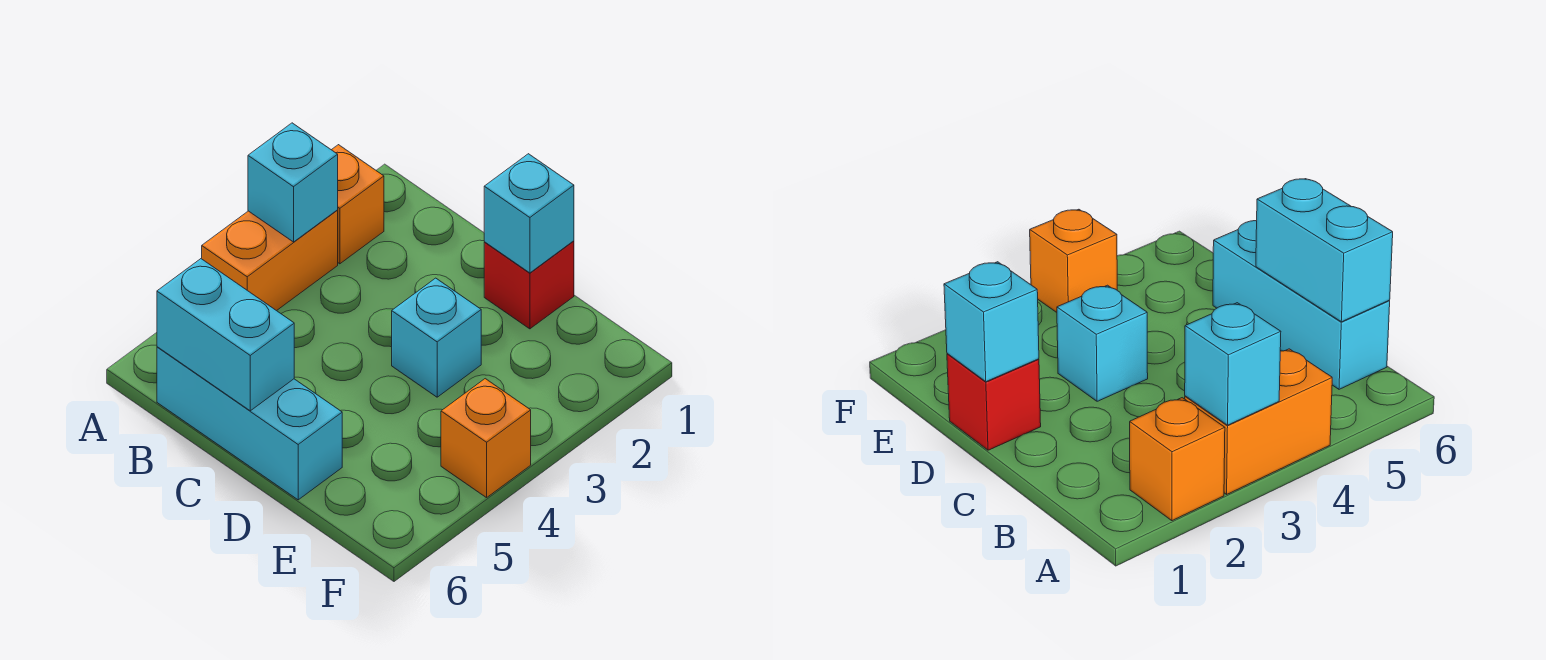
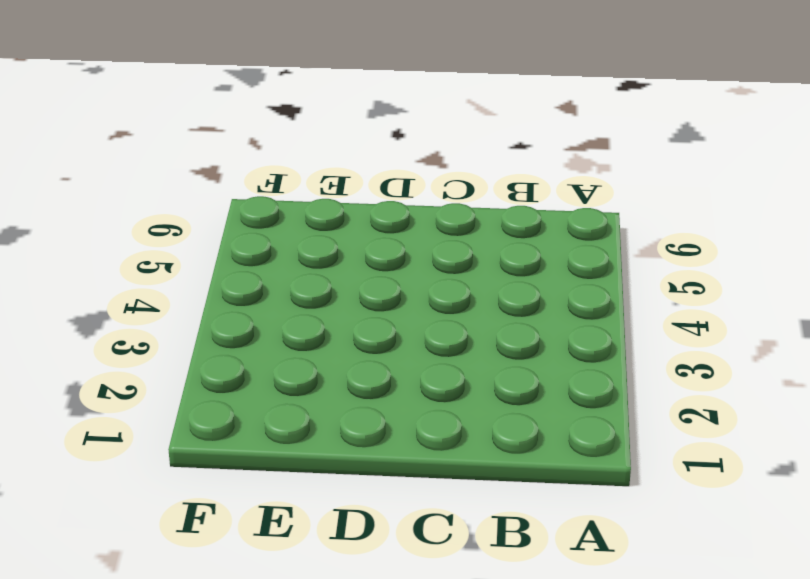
none -> orange brick A2 level 1
none -> orange brick A3:A4 level 1

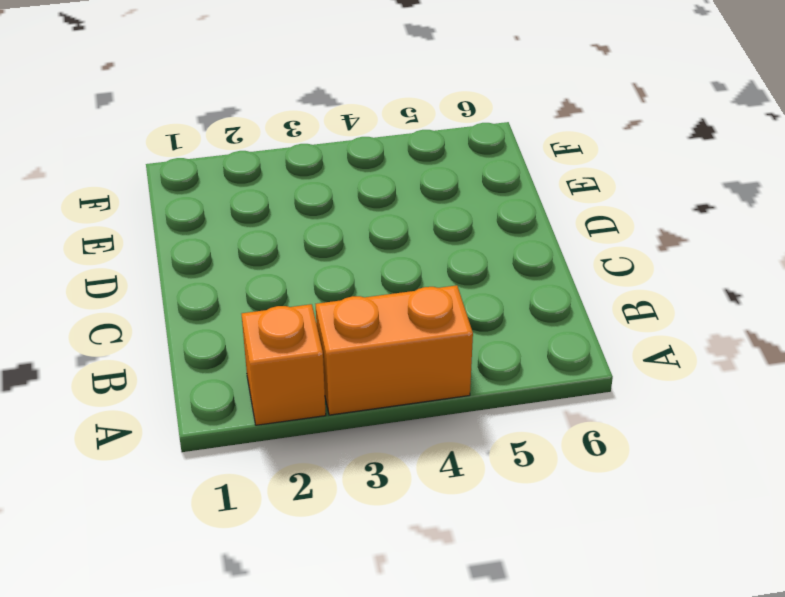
none -> cyan brick B6:D6 level 1
none -> red brick D1 level 1

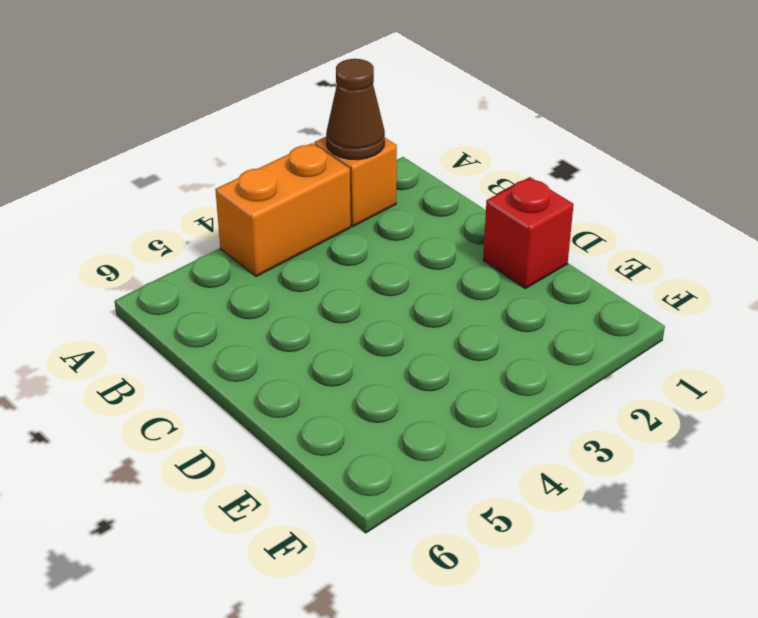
brown cone A2 level 2 -> none
none -> cyan brick B6:D6 level 1
none -> cyan brick D3 level 1

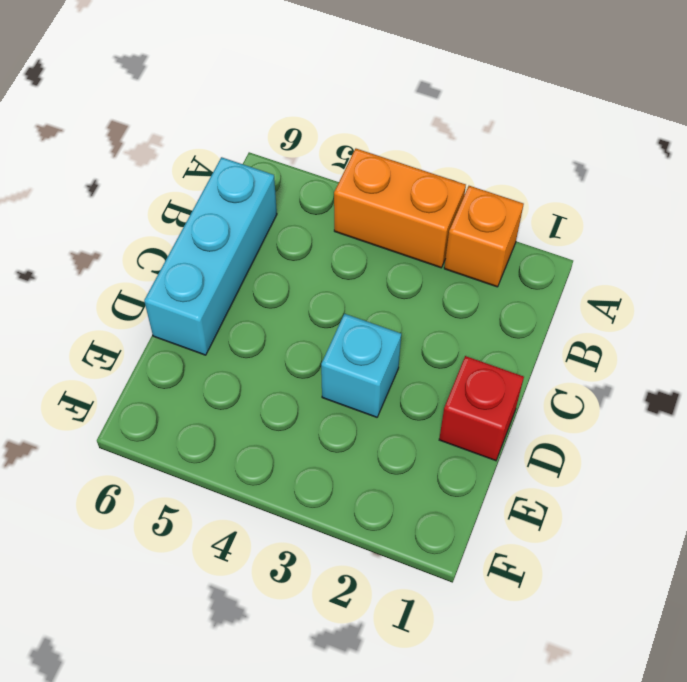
none -> orange brick F4 level 1
none -> cyan brick A3 level 2

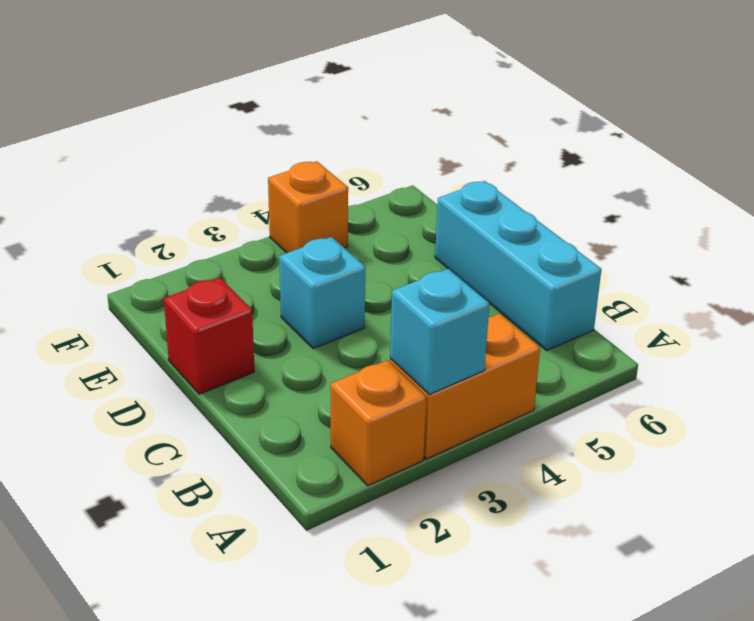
none -> cyan brick B6:C6 level 2
none -> cyan brick D1 level 2

